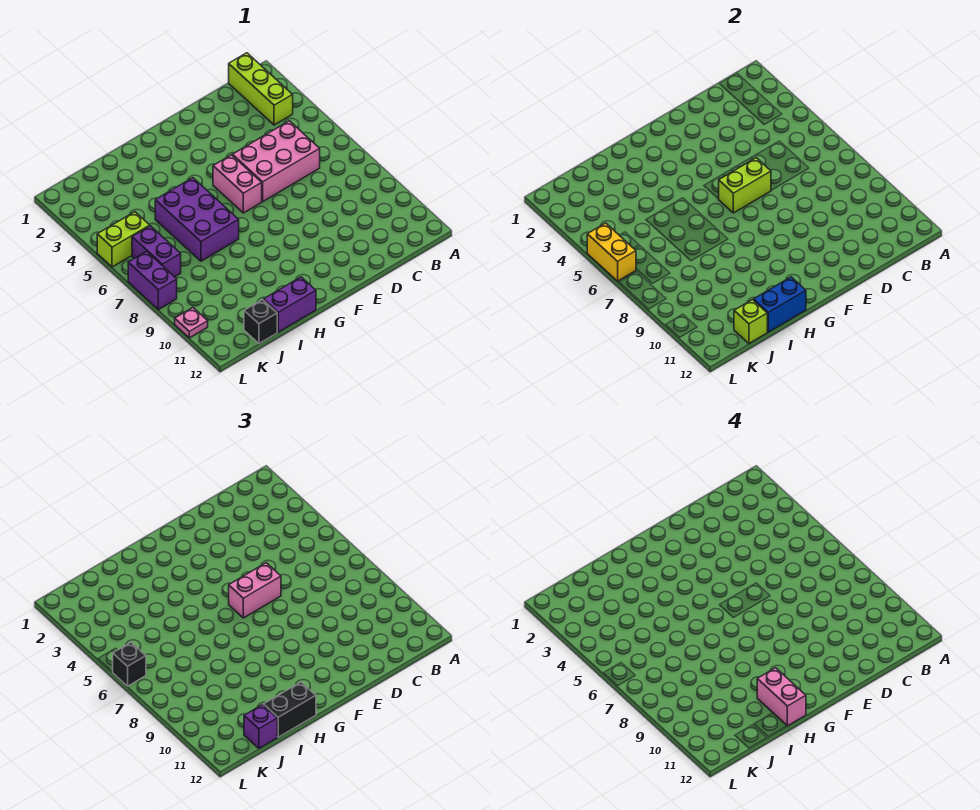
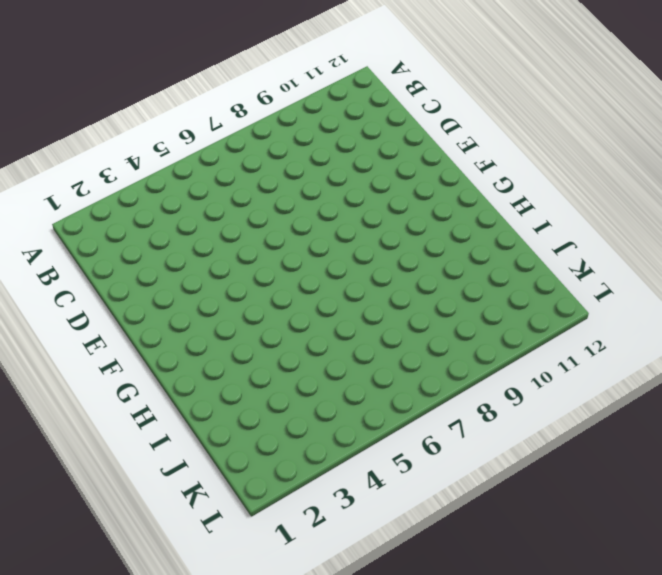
none -> lime brick B1:B3 level 1
none -> pink brick C5:E6 level 1
none -> pink brick F5:F6 level 1

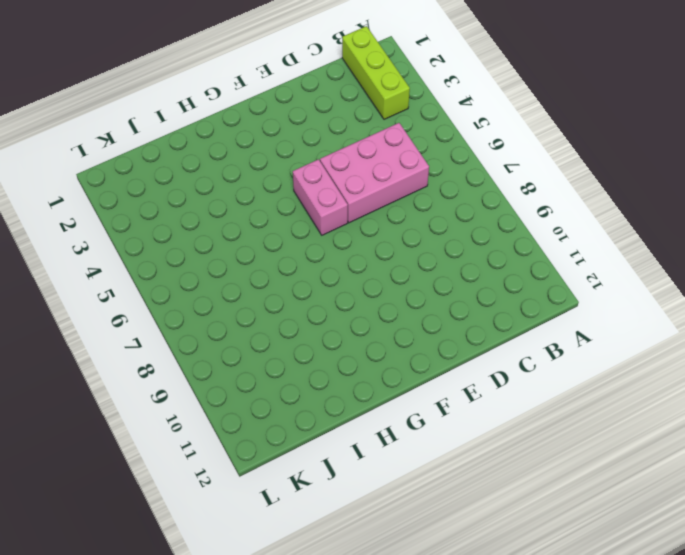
none -> purple brick H5:I7 level 1
none -> purple brick H12:I12 level 1
none -> black brick J12 level 1

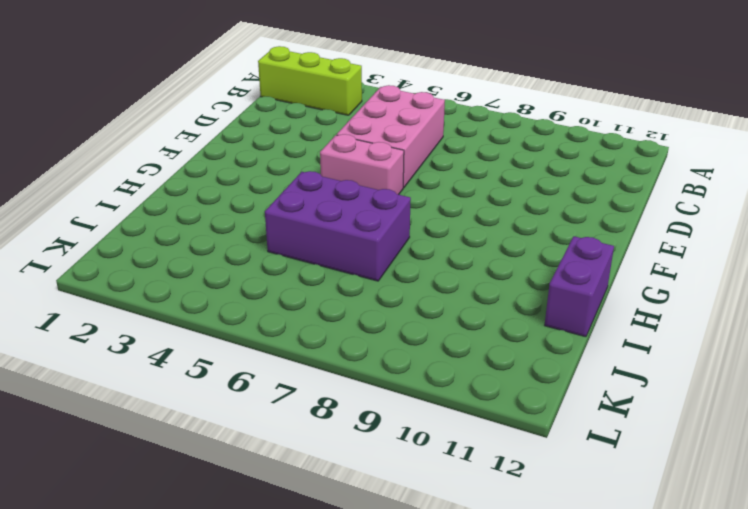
none -> black brick J12 level 1
none -> lime brick K5:L5 level 1
none -> purple brick K6:K7 level 1

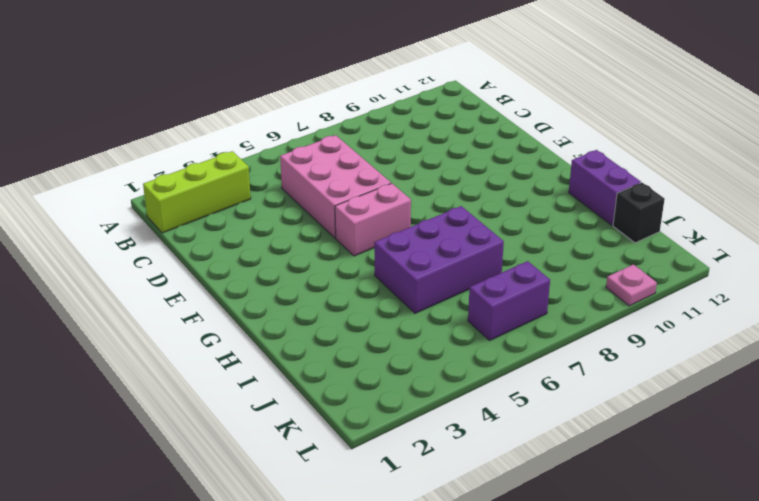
none -> lime brick K5:L5 level 1
none -> purple brick L7:L8 level 1
none -> lime brick E6:F6 level 2

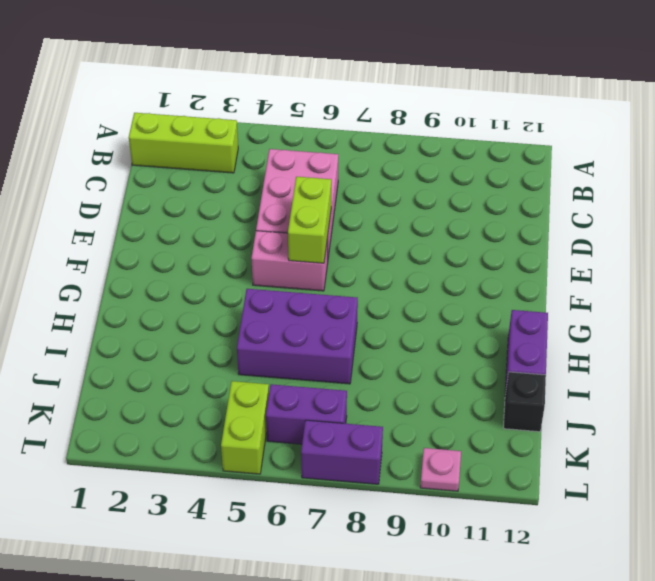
none -> blue brick H12:I12 level 2
none -> lime brick J12 level 2
none -> yellow brick L5:L6 level 2

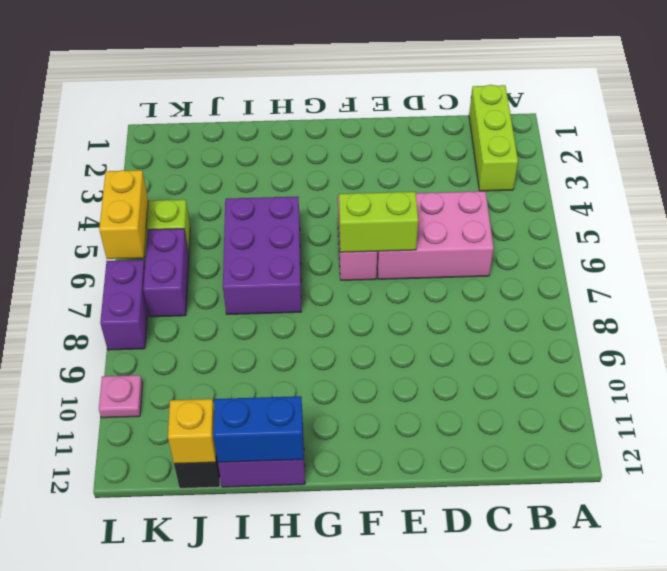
yellow brick J12 level 2 -> lime brick J12 level 2
none -> pink brick E6:F6 level 3
none -> black brick H12:I12 level 3
none -> purple brick J12 level 3

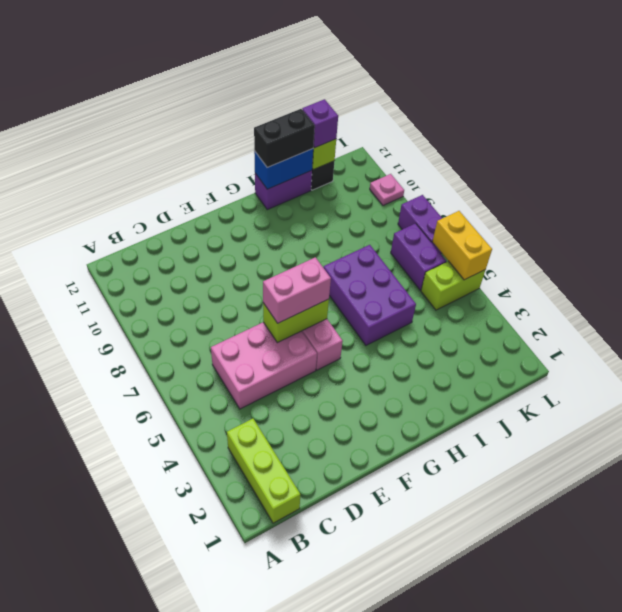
none -> black brick L6 level 3
none -> pink brick H11:H12 level 4

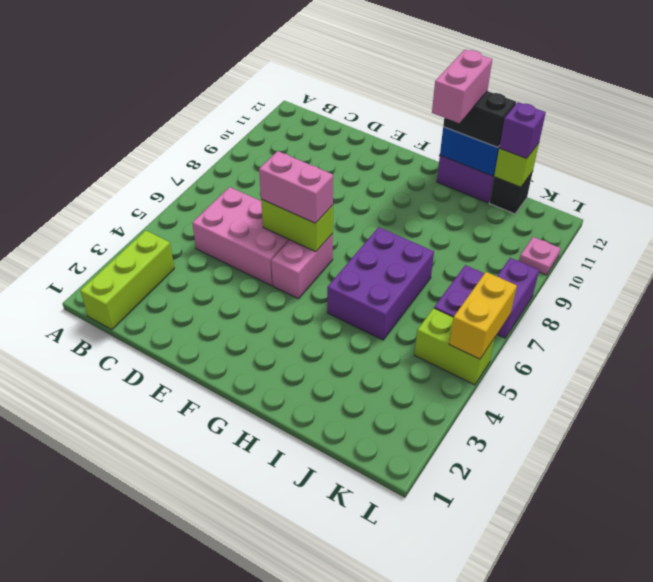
none -> black brick L6 level 3

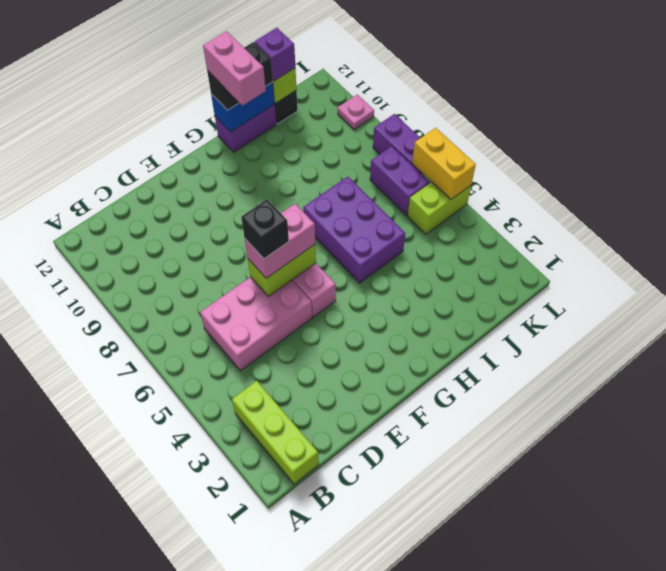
black brick E6 level 4 -> black brick L6 level 3

